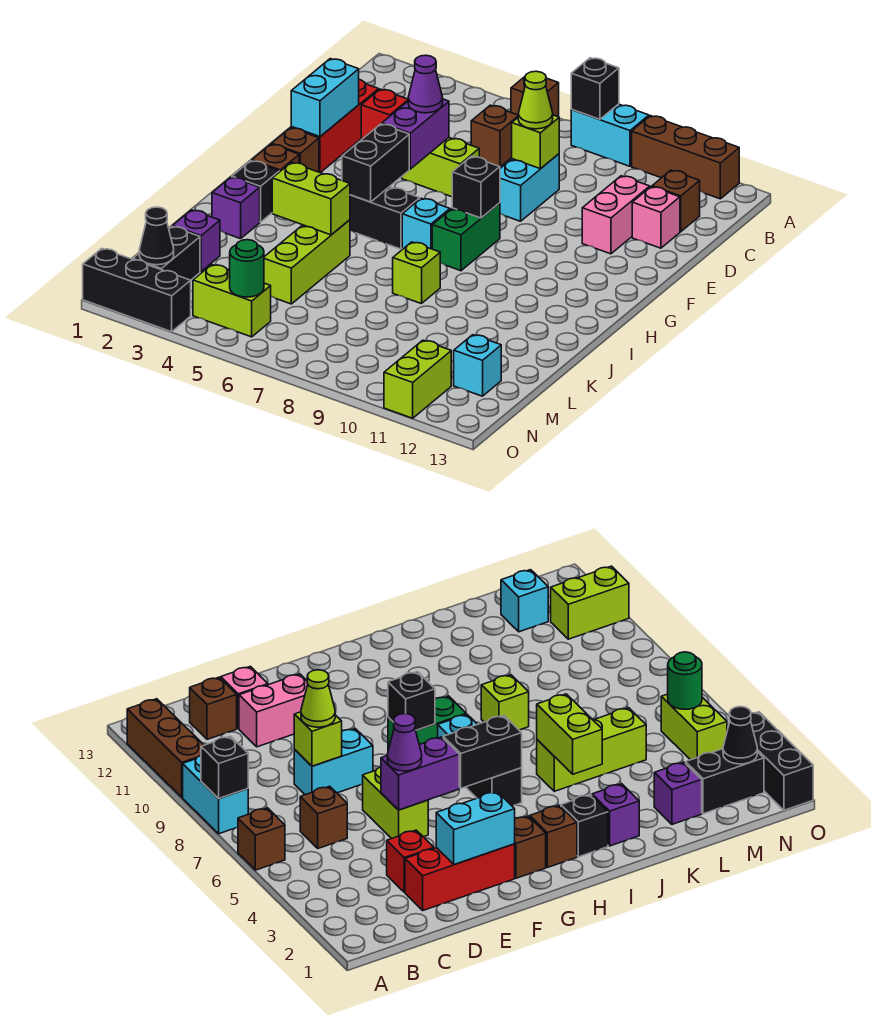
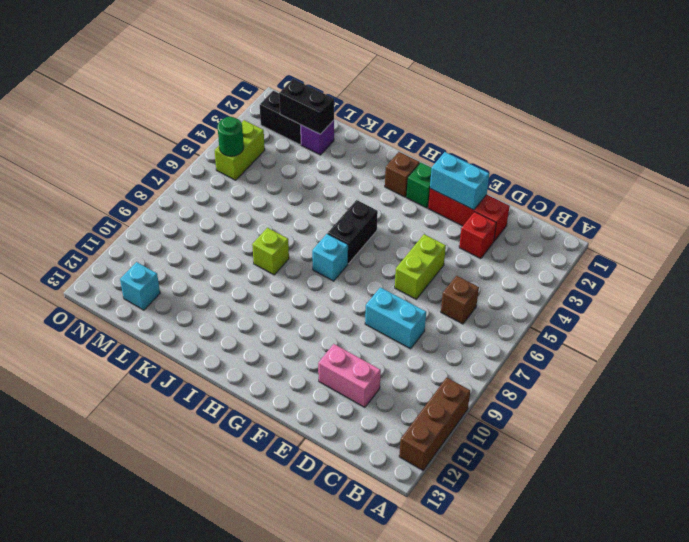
green brick G2 level 1 -> brown brick G2 level 1
black brick L2:M2 level 2 -> black brick G5:H5 level 2
none -> brown brick A6 level 1
none -> cyan brick A8:A9 level 1
none -> brown brick C12 level 1
none -> pink brick D12 level 1

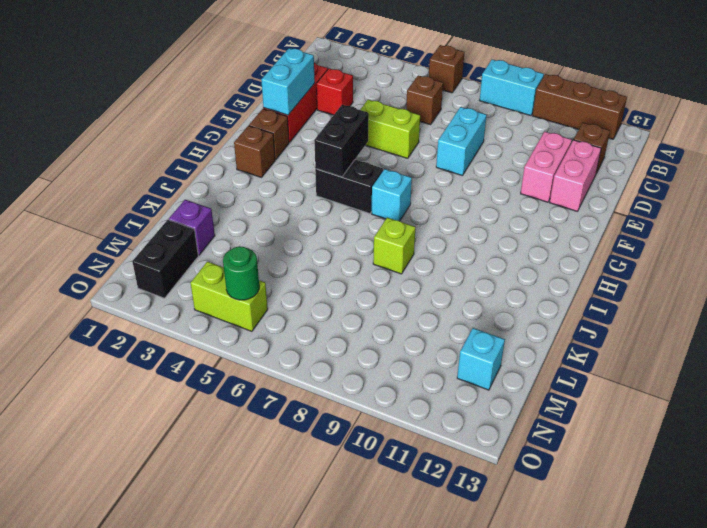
pink brick D12:E12 level 1 -> pink brick D12 level 1
none -> green brick G8:H8 level 1
none -> black brick I2 level 1
none -> purple brick J2 level 1
none -> lime brick J5:L5 level 1

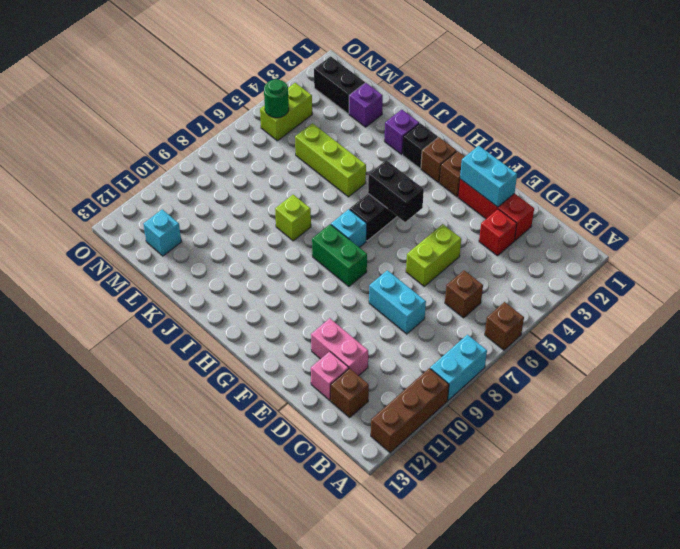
none -> lime brick N11:O11 level 1
none -> black brick O1:O3 level 1
none -> black brick A8 level 2
none -> lime brick D8 level 2

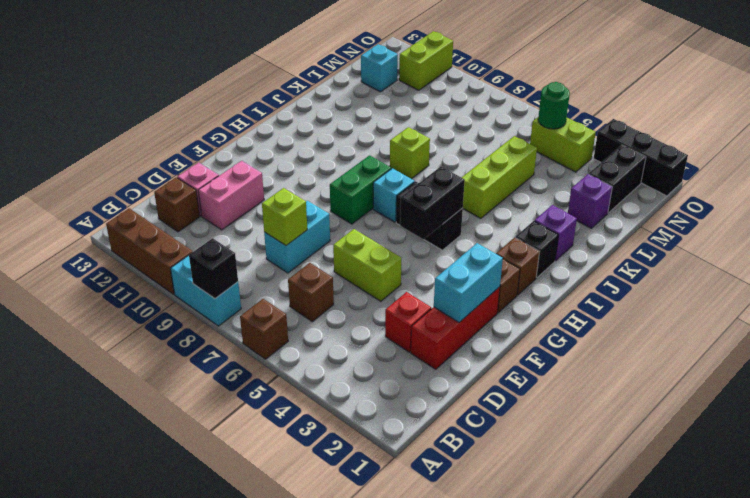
none -> purple brick E5:F5 level 2
none -> black brick G8 level 2
none -> lime brick J4:J5 level 2
none -> black cone N2 level 2

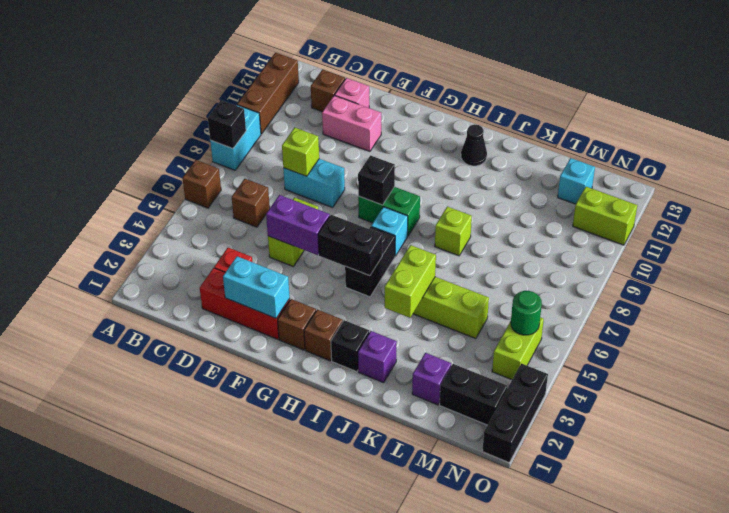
black cone I12 level 1 -> black cone N2 level 2
none -> lime cone D8 level 3
none -> purple cone E5 level 3

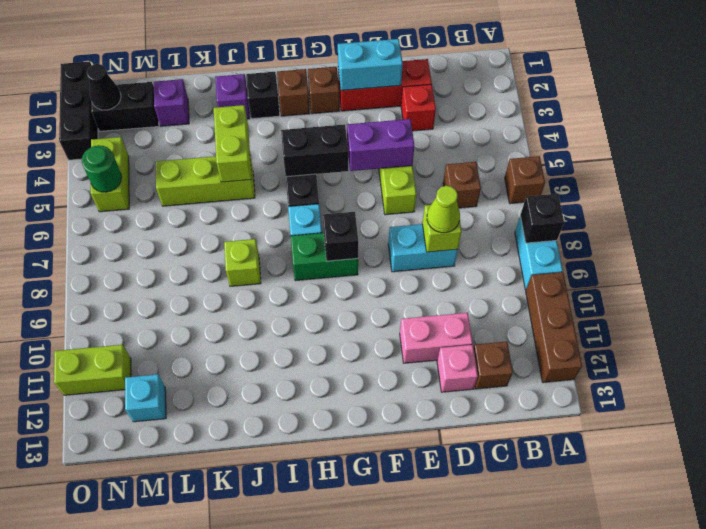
none -> purple cone E5 level 3

